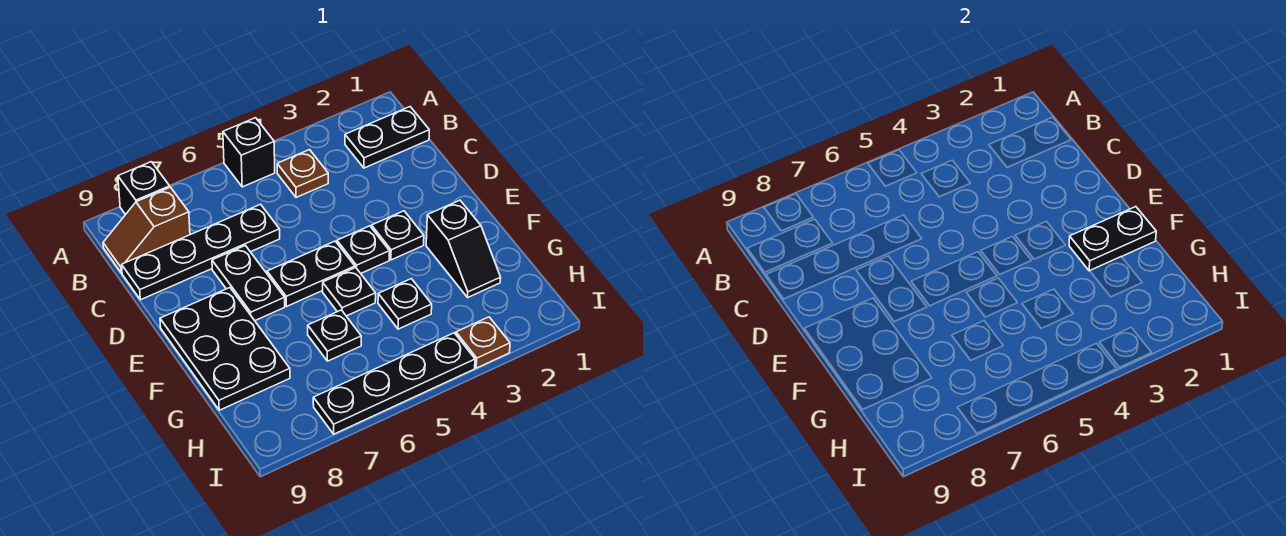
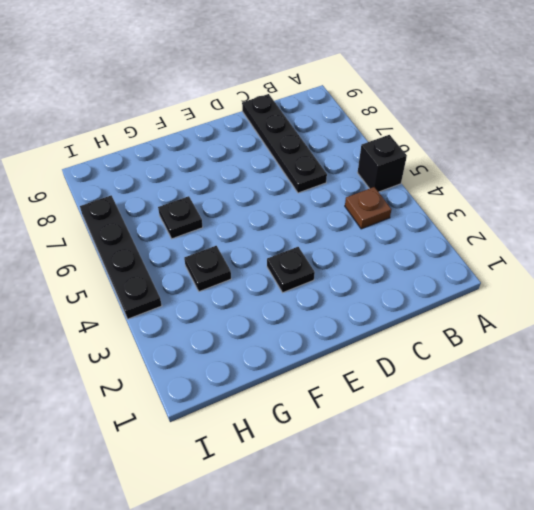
none -> black brick A8 level 1
none -> black plate B1:B2 level 1
none -> brown slope B8:B9 level 1 top 8

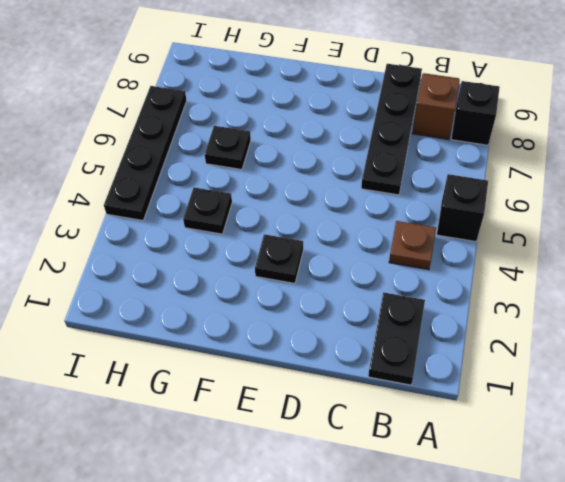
none -> black plate D7:E7 level 1
none -> black plate E4 level 1
none -> black plate E5:E6 level 1

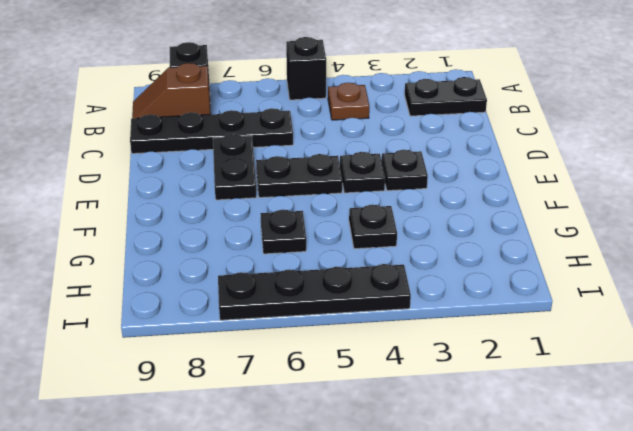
none -> black plate E8:G9 level 1
none -> black slope F2:G2 level 1 top F
none -> black plate F5 level 1

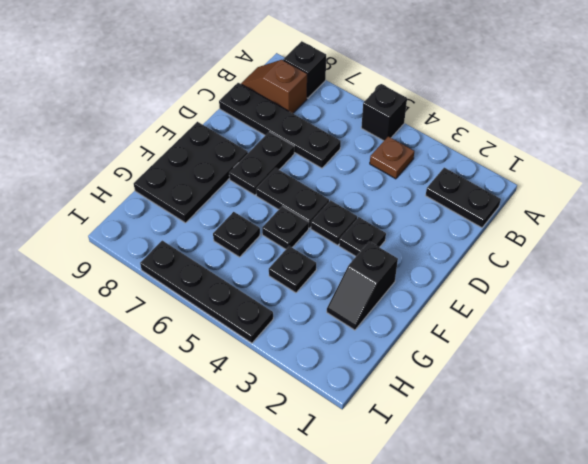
none -> brown plate I3 level 1
none -> black plate F1:F2 level 2

